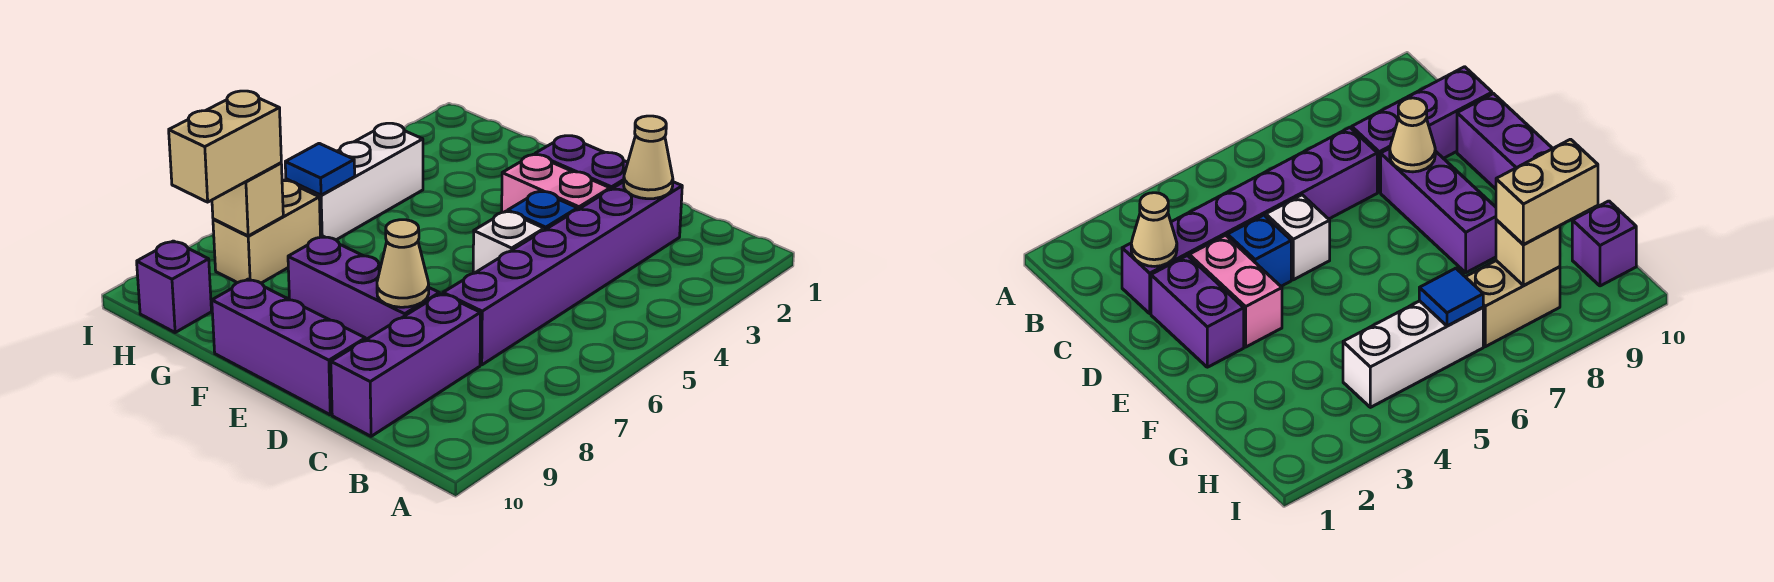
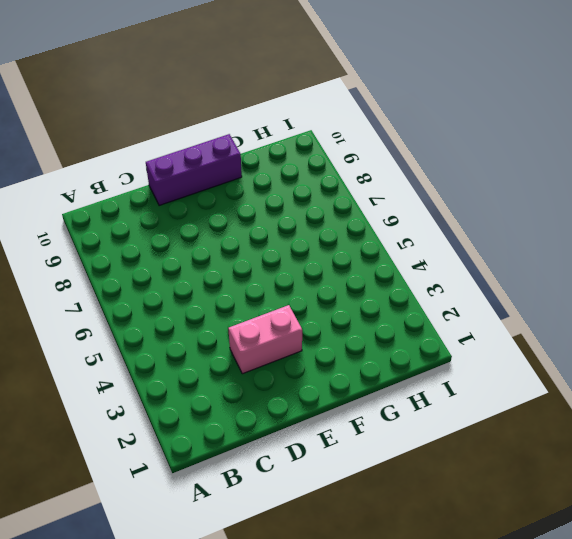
none -> purple brick C2:C7 level 1
none -> purple brick C8:C10 level 1
none -> purple brick D2:E2 level 1

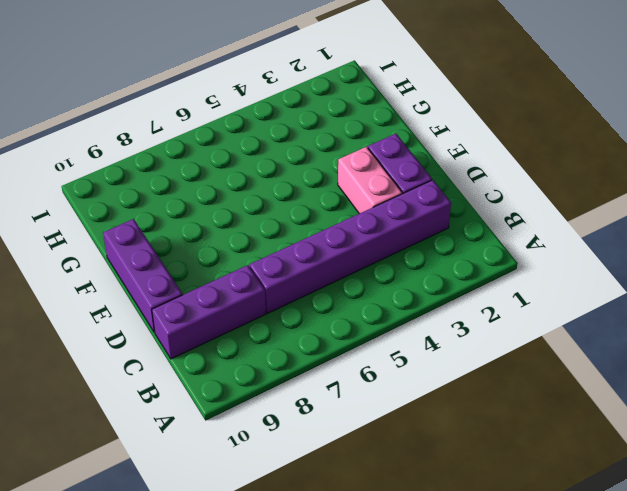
none -> blue brick D4 level 1
none -> white brick D5 level 1
none -> purple brick D8:F8 level 1

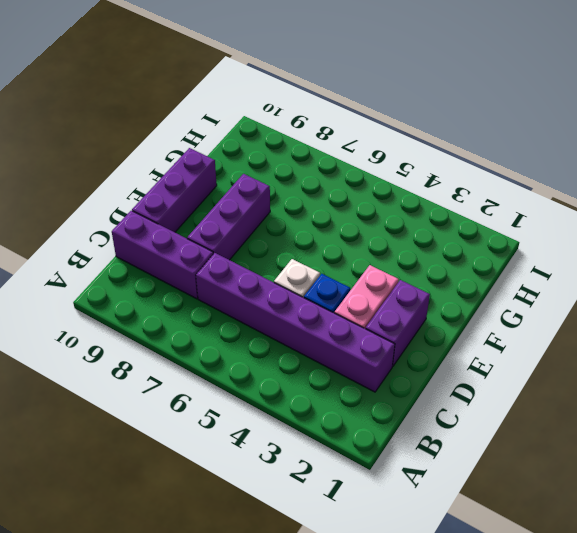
none -> white brick H4:H6 level 1
none -> tan brick H7:H8 level 1
none -> purple brick H10 level 1

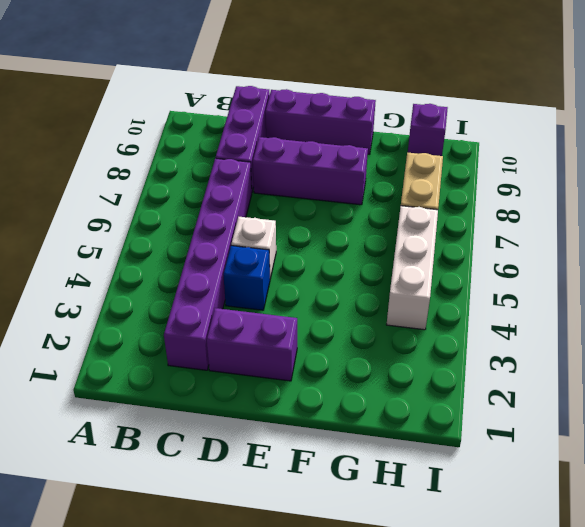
none -> pink brick D3:E3 level 1
none -> tan cone C2 level 2
none -> tan cone D8 level 2

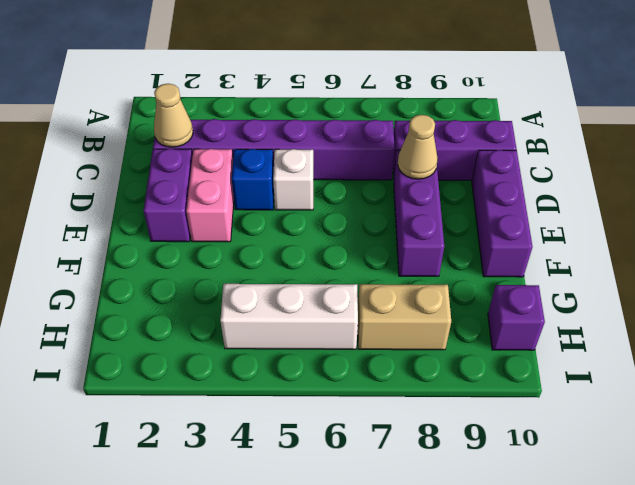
none -> blue tile H6 level 2
none -> tan brick H8 level 2
none -> tan brick H8:H9 level 3

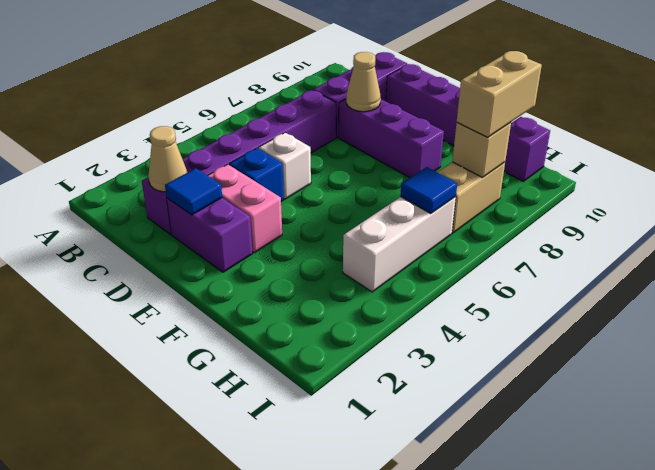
blue tile D2 level 2 -> none

